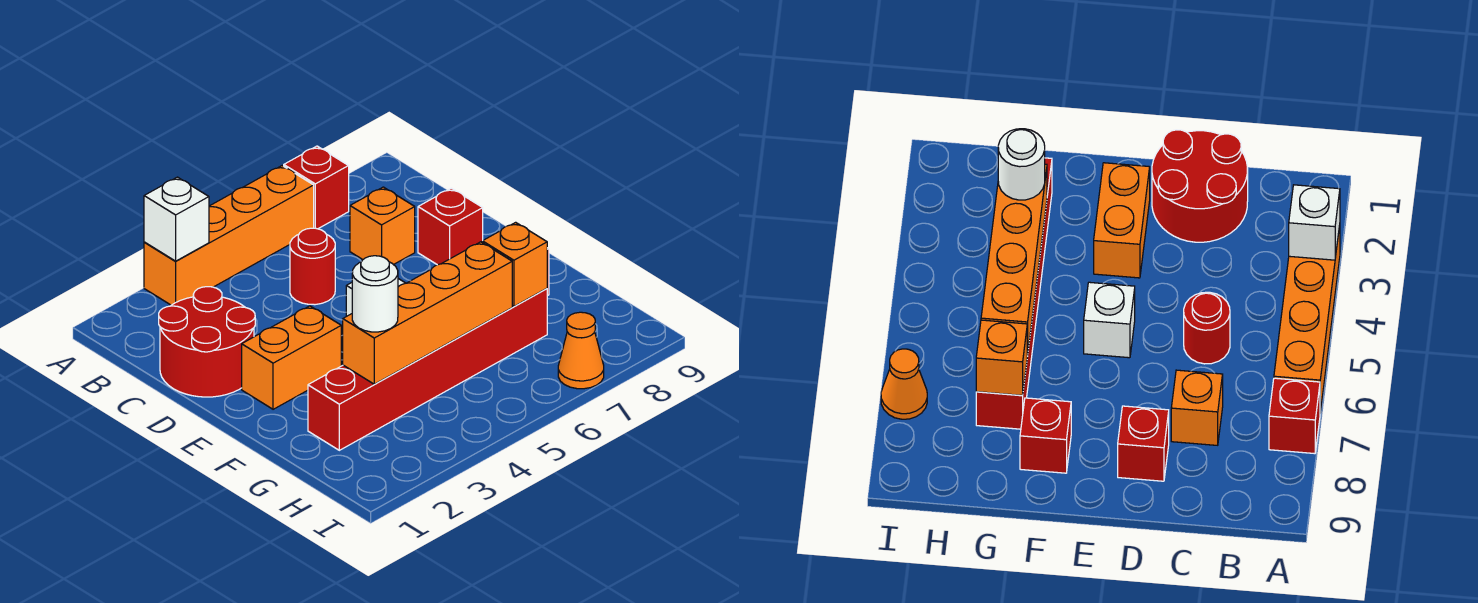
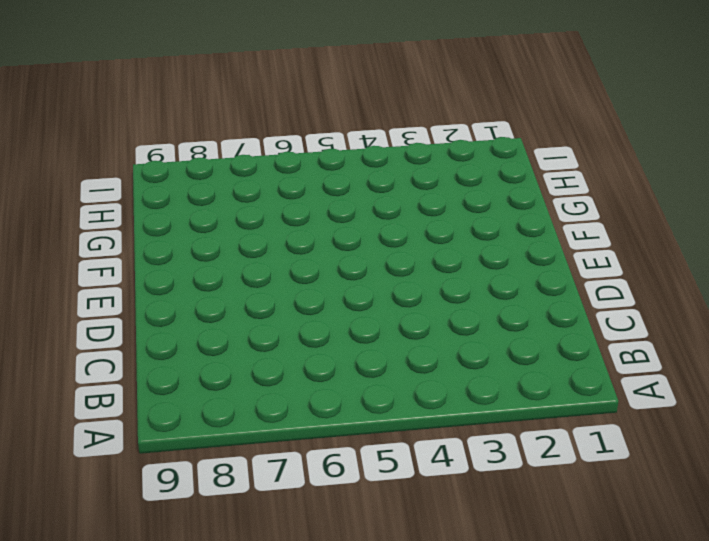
none -> orange brick A3:A6 level 1
none -> red brick A7 level 1
none -> red round brick C1:D2 level 1

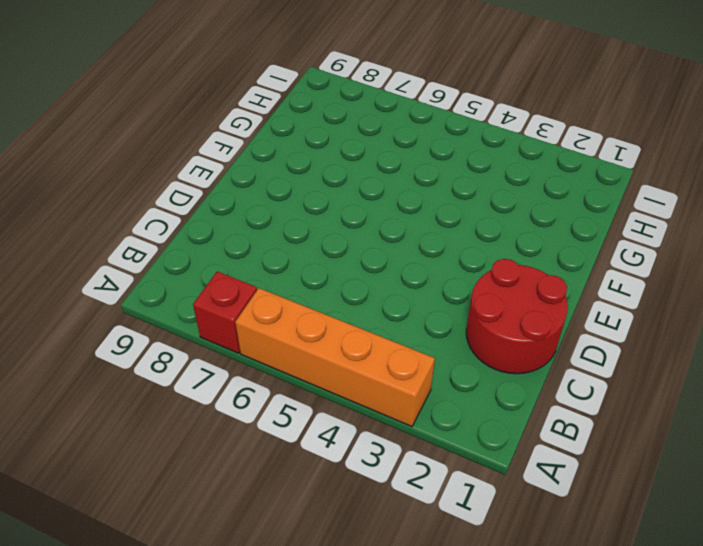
none -> red round brick C5 level 1
none -> orange brick C7 level 1
none -> red brick D8 level 1

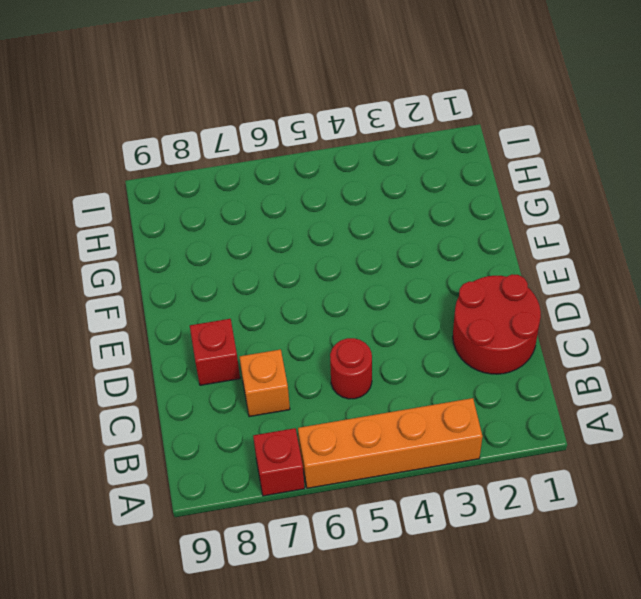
none -> orange brick E2:E3 level 1
none -> white brick E5 level 1
none -> red brick F8 level 1

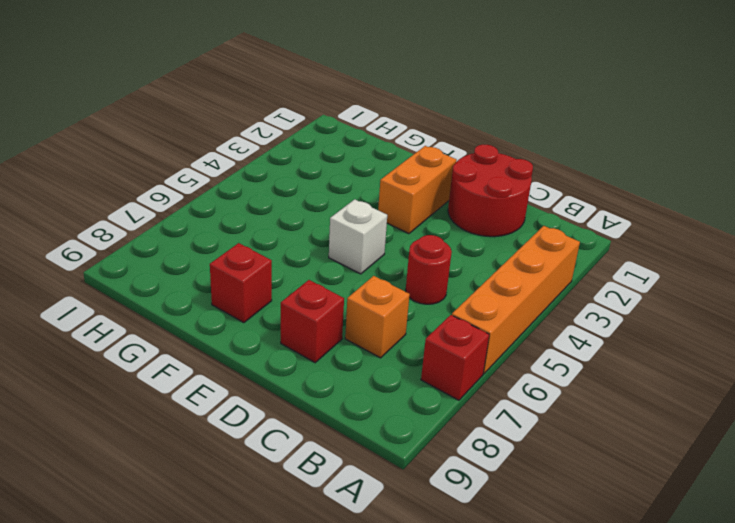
none -> red brick G2:G7 level 1
none -> orange cone I7 level 1
none -> white brick A3 level 2

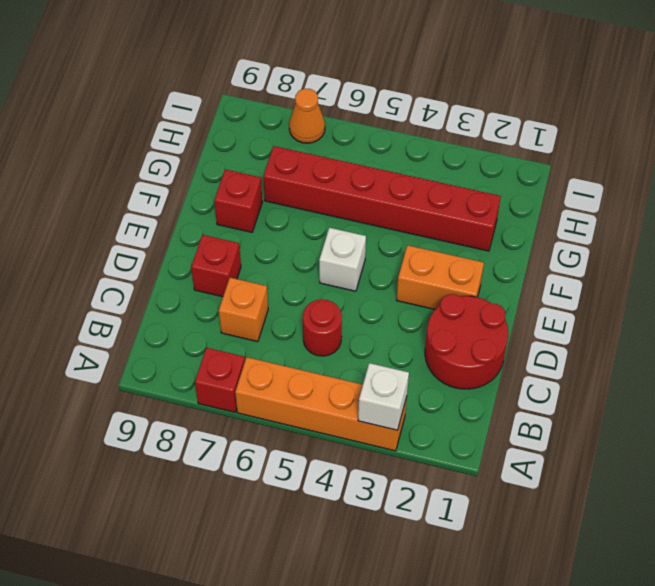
none -> orange brick G3:G6 level 2
none -> orange brick G7 level 2
none -> white round brick G3 level 3

